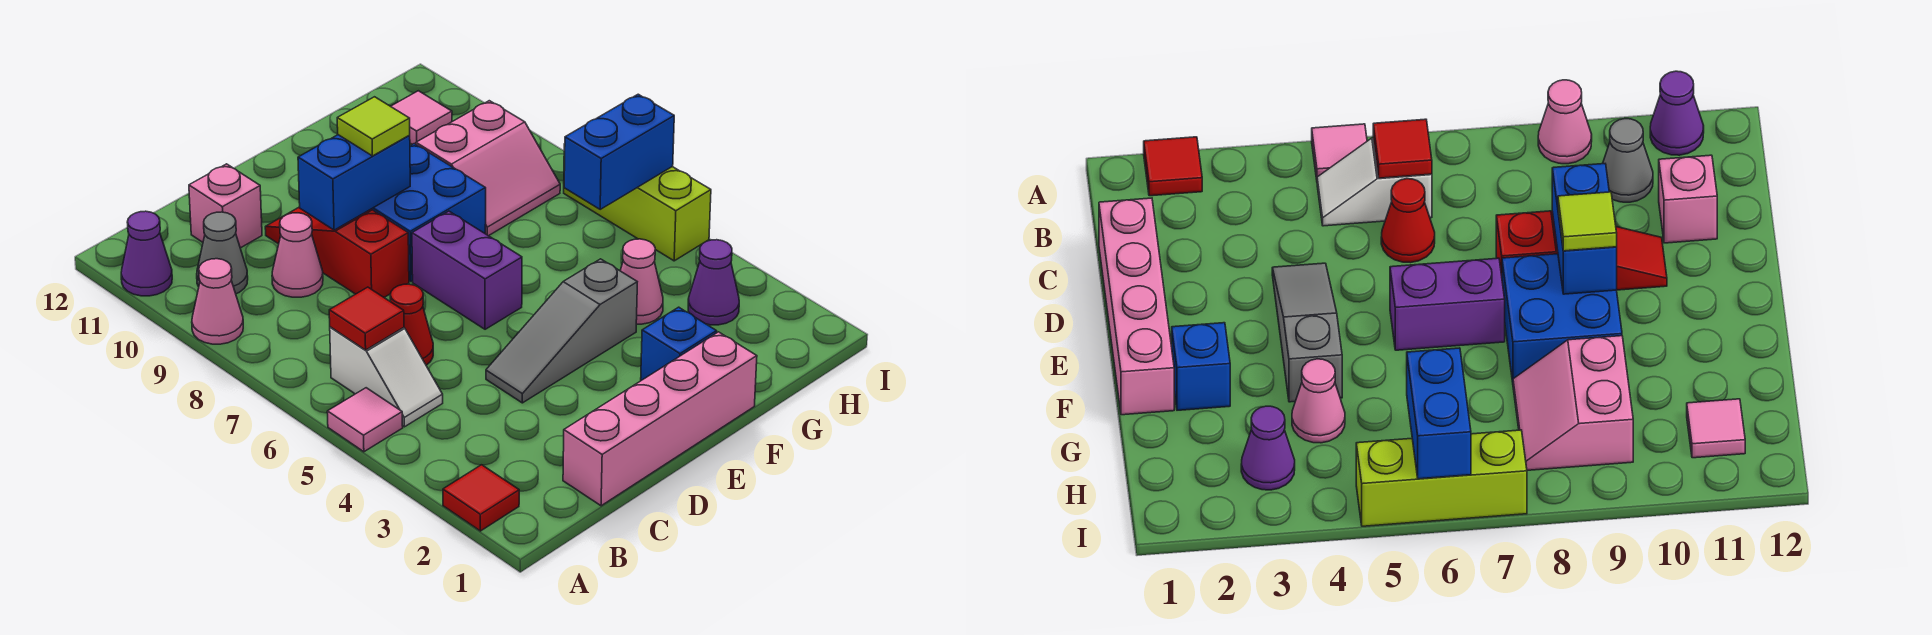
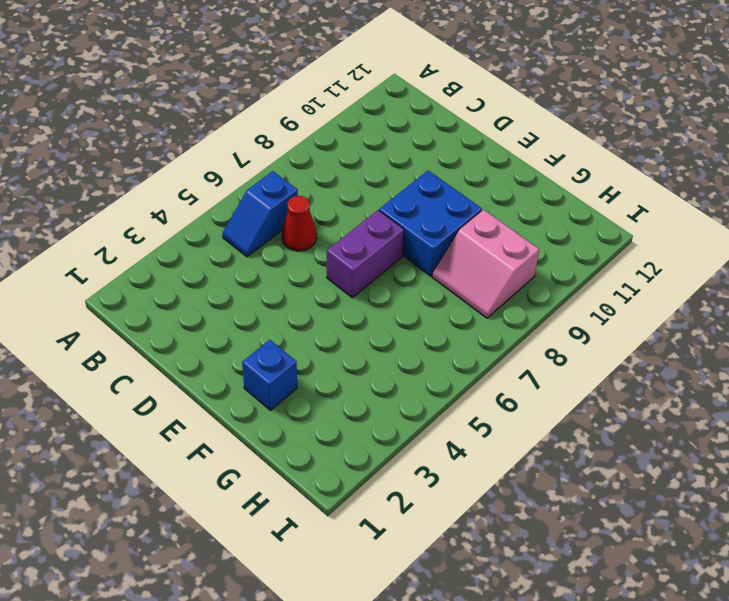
blue slope B5:B6 level 1 top 6 -> white slope B5:B6 level 1 top 6
none -> red tile A2 level 1
none -> pink tile A5 level 1
none -> pink cone A9 level 1

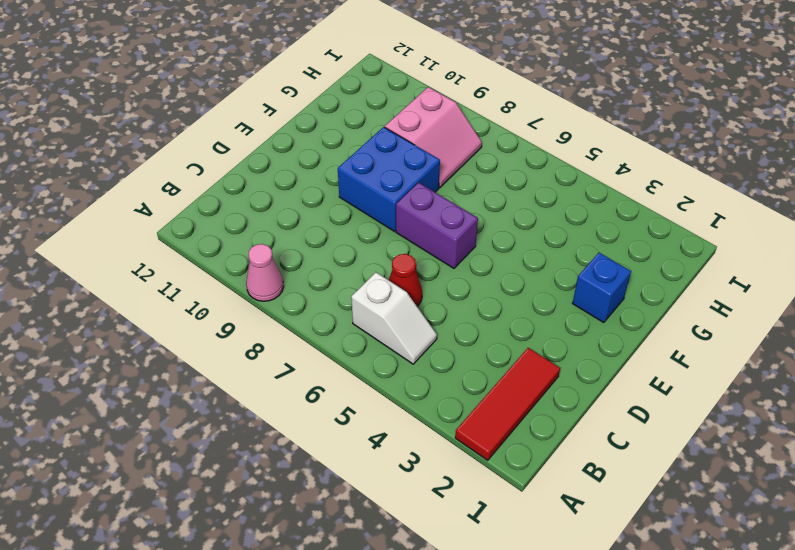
red tile A2:C2 level 1 -> red tile A2 level 1
none -> pink tile A5 level 1
none -> purple cone A11 level 1
none -> grey cone B10 level 1

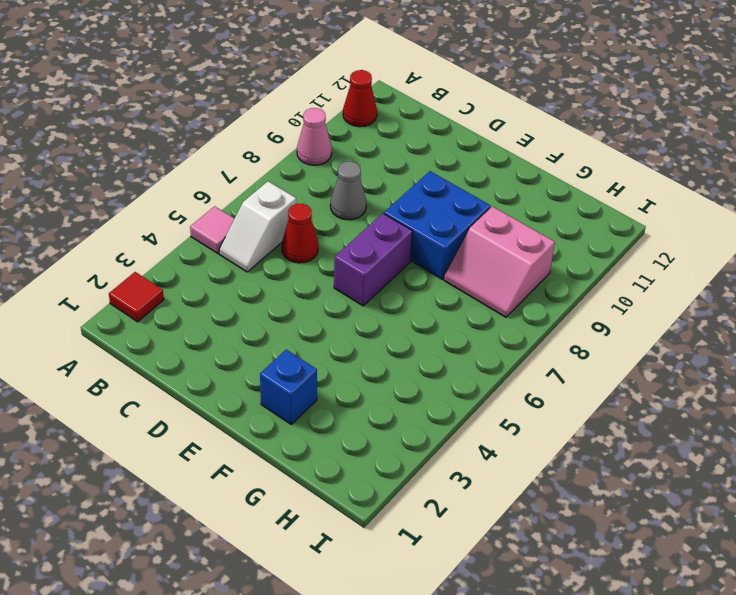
red cone A11 level 1 -> purple cone A11 level 1
grey cone C8 level 1 -> grey cone B10 level 1
none -> pink brick C1:F1 level 1
none -> pink cone C9 level 1
none -> pink brick C11 level 1

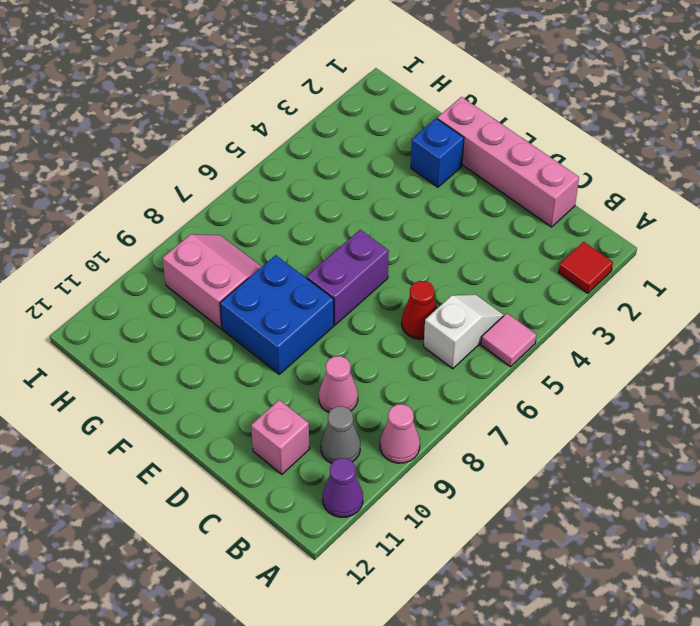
none -> grey slope D4:F4 level 1 top F
none -> red slope D8:D10 level 1 top 8
none -> pink cone G4 level 1

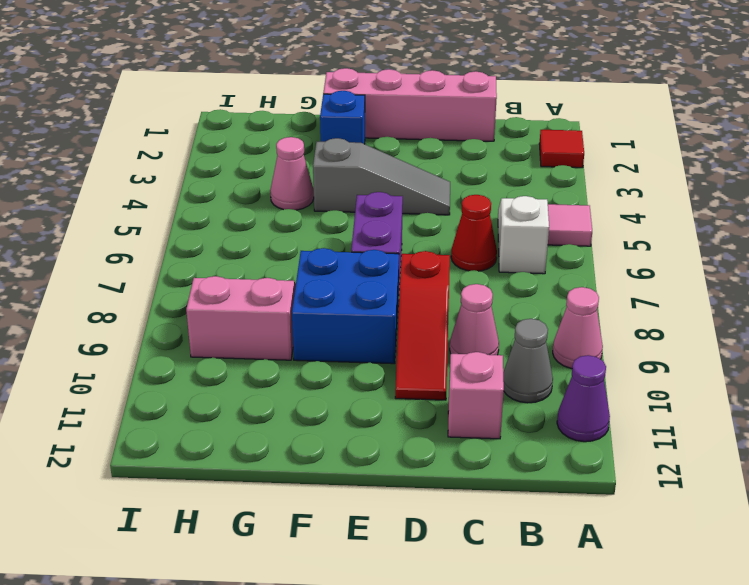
none -> purple cone H3 level 1
none -> pink tile H11 level 1
none -> lime brick I5:I7 level 1

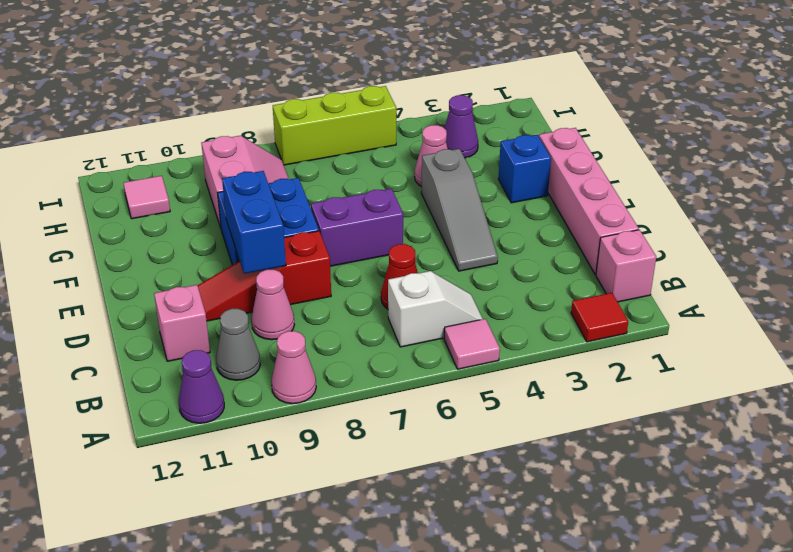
pink brick B1 level 1 -> none
none -> red tile B6 level 2
none -> blue brick H6:I6 level 2
none -> lime tile E9 level 3

